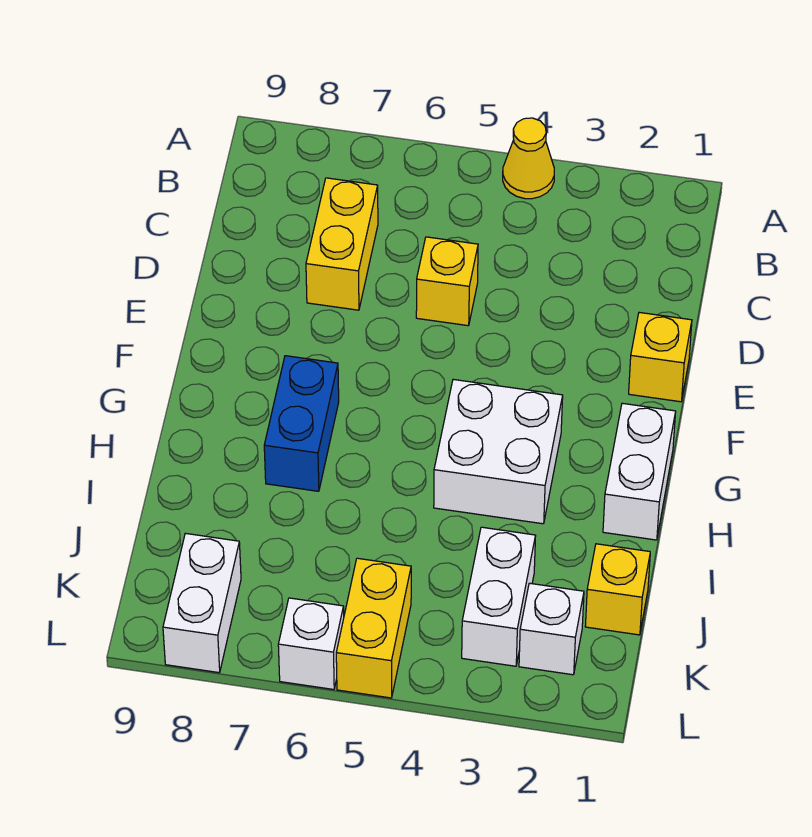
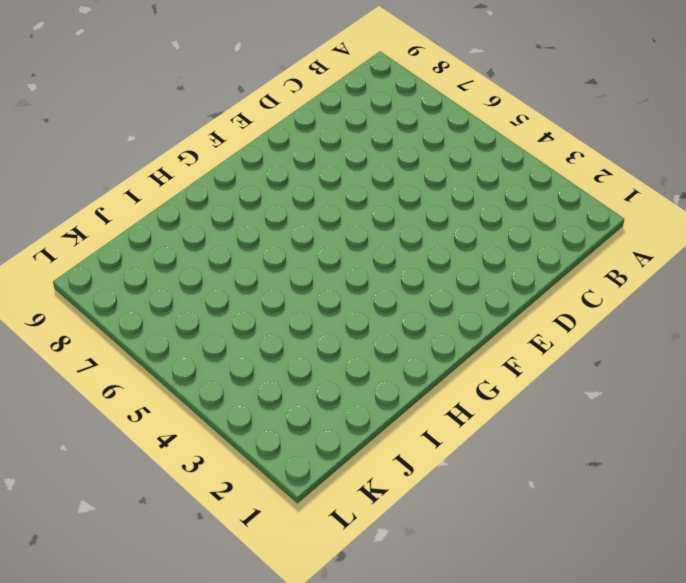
none -> yellow cone A4 level 1
none -> yellow brick C7:D7 level 1
none -> yellow brick D5 level 1

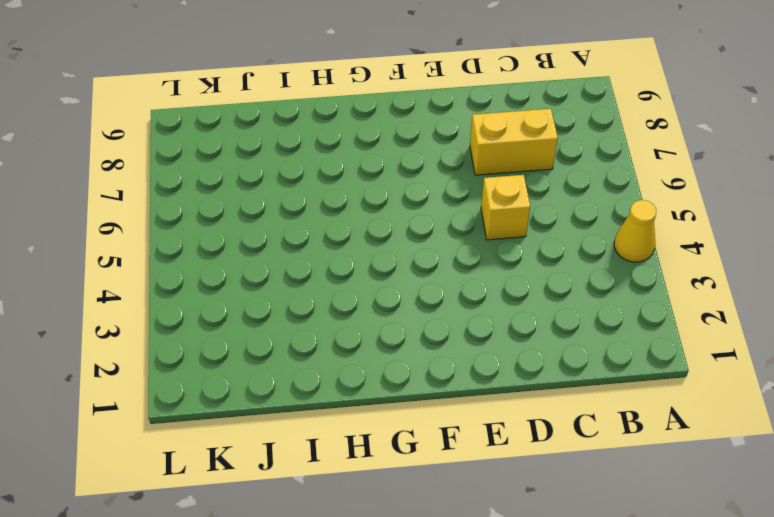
none -> yellow brick E1 level 1
none -> white brick G1:H1 level 1
none -> white brick G3:H4 level 1

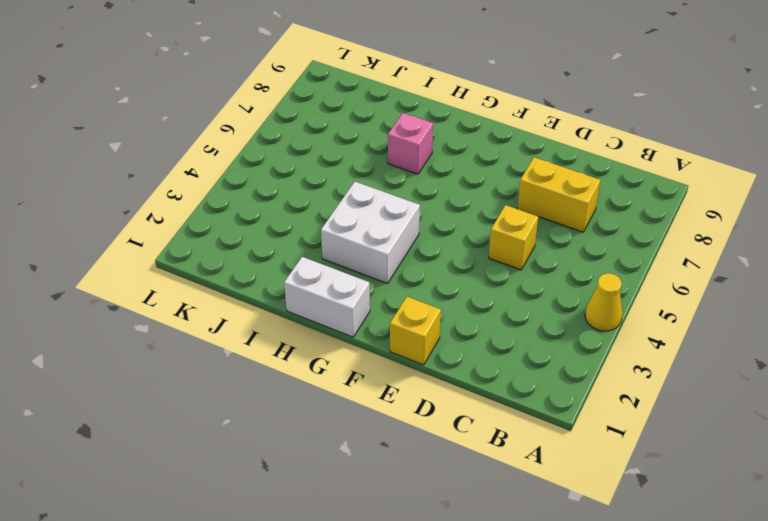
pink brick H7 level 1 -> blue brick G7:H7 level 1
none -> yellow brick J1 level 1
none -> white brick J3:K3 level 1
none -> white brick K2 level 1

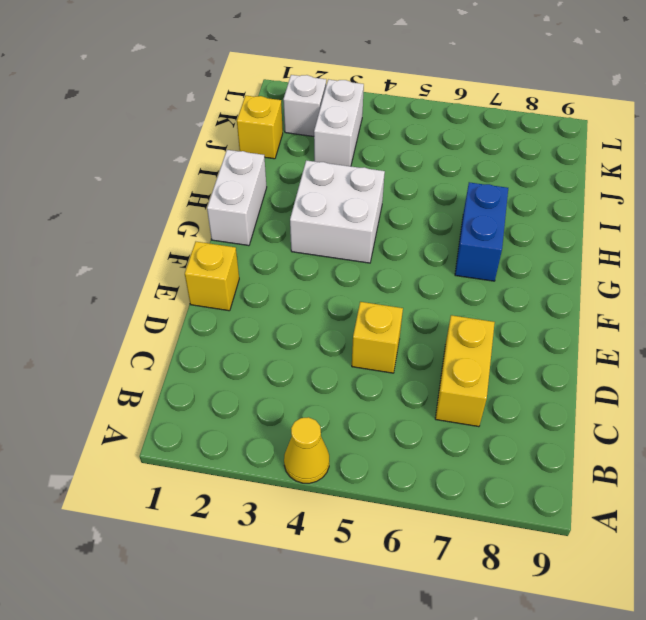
none -> yellow brick K5:L5 level 1
none -> white brick K8:L8 level 1
none -> white brick L6 level 1

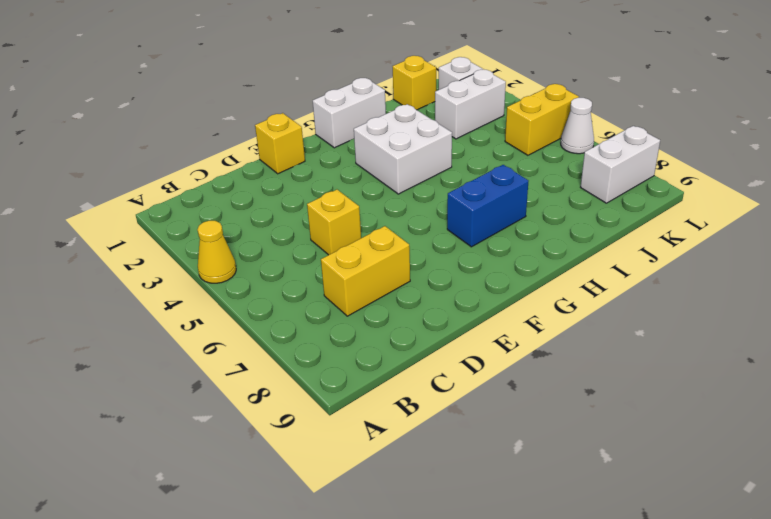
white cone L6 level 1 -> white brick L6 level 1

